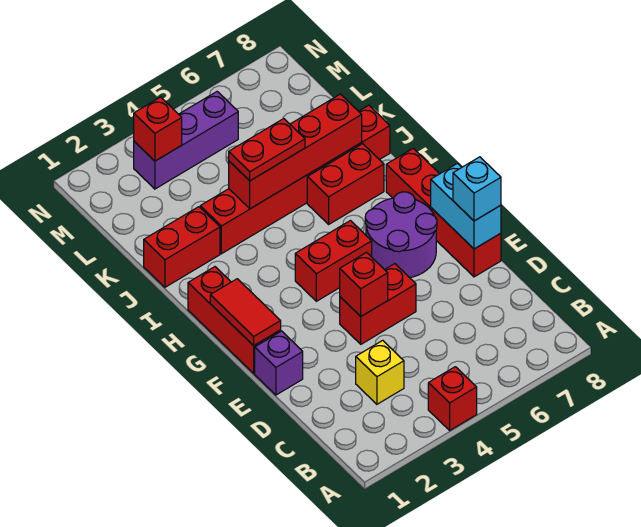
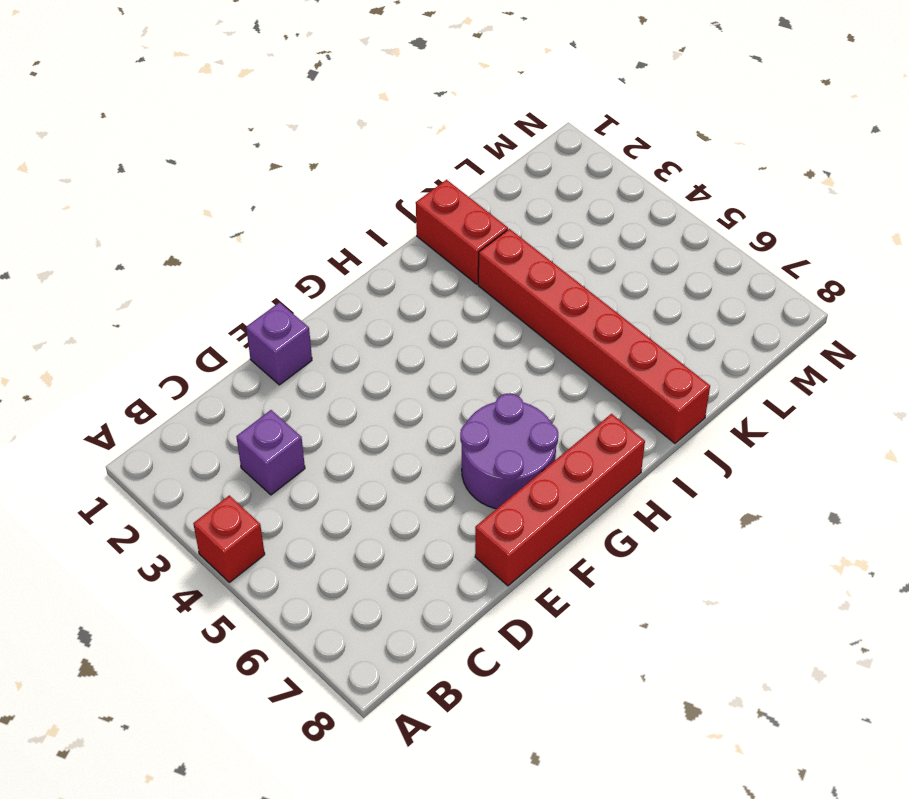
purple brick C3 level 1 -> yellow brick C3 level 1
none -> red brick E4:E5 level 1
none -> red brick F1:H1 level 1
none -> red brick G4:G5 level 1

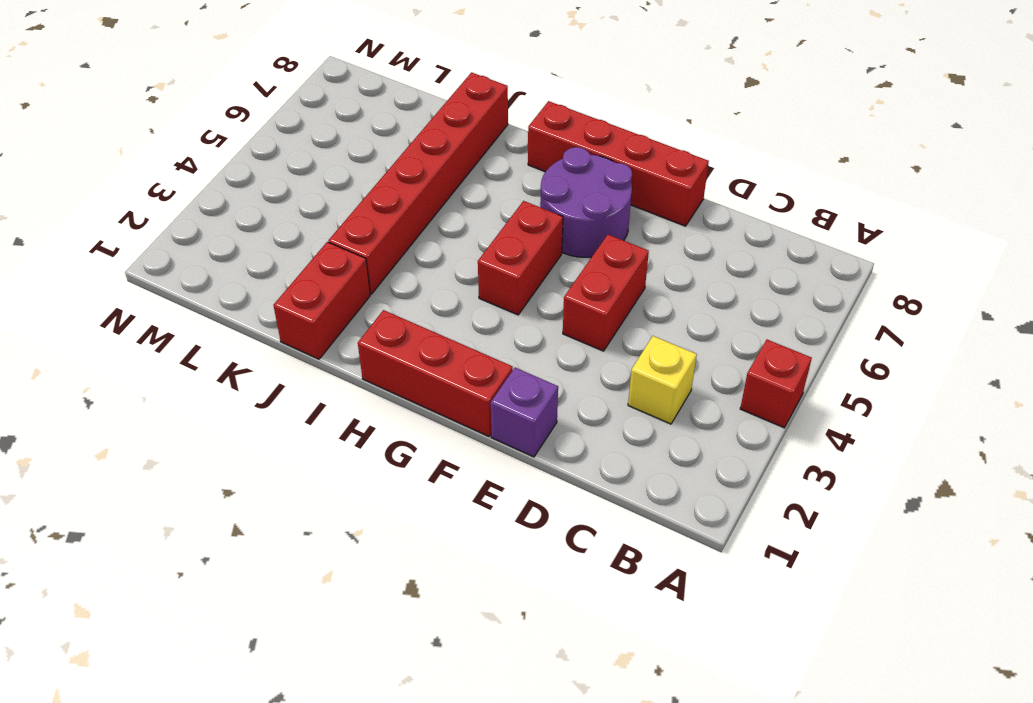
none -> red brick I6:I7 level 1
none -> purple brick M3:M5 level 1
none -> red brick E4 level 2

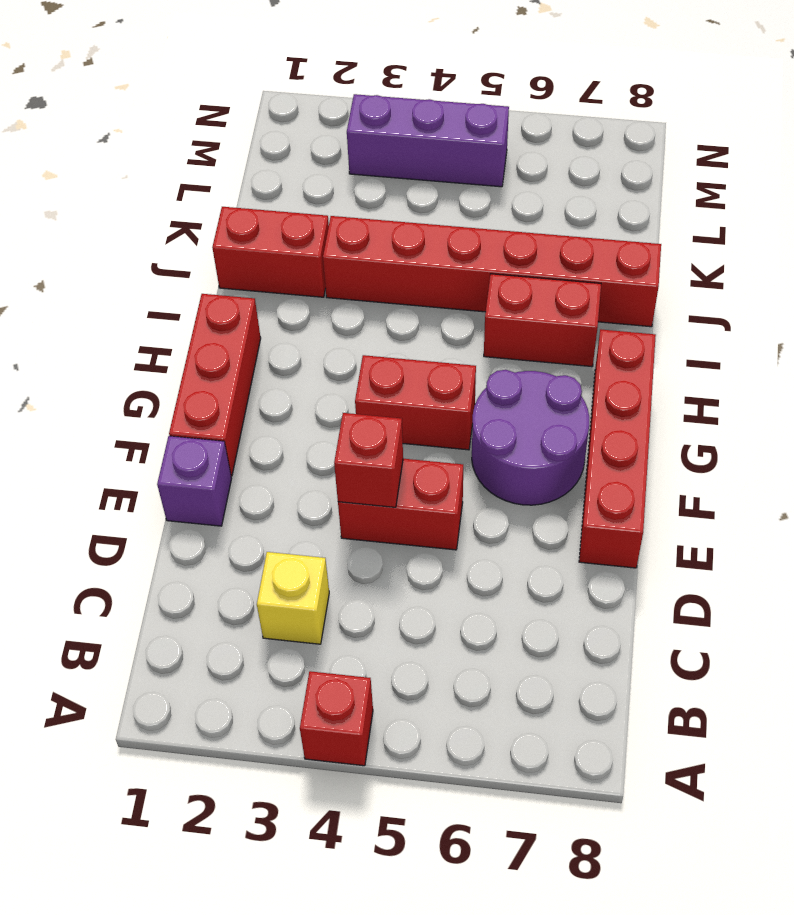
none -> cyan brick E8:F8 level 2
none -> red tile F1:G1 level 2
none -> red brick J4:J7 level 2

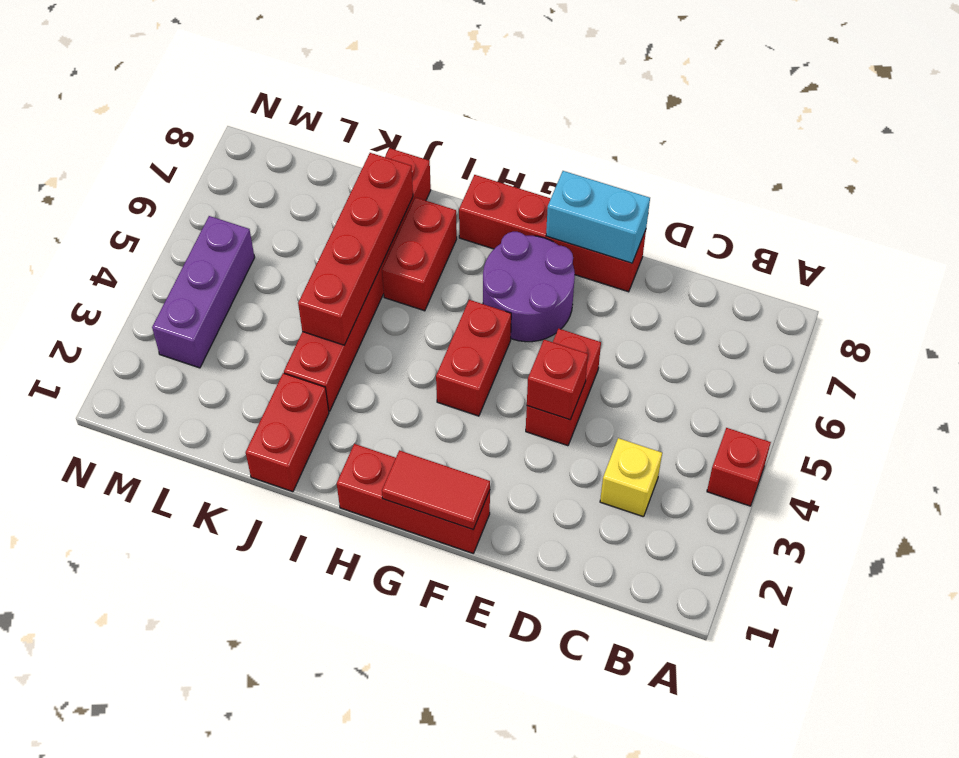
none -> purple brick E1 level 1
none -> red brick M3 level 2
none -> cyan brick E8 level 3

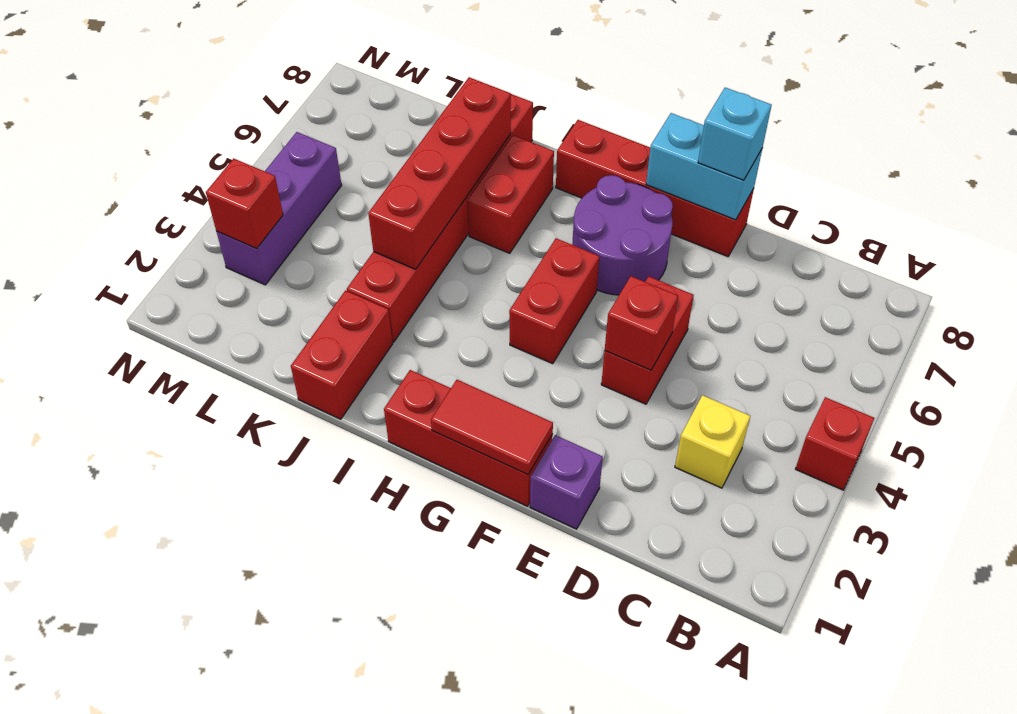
none -> red plate J4:J5 level 3

